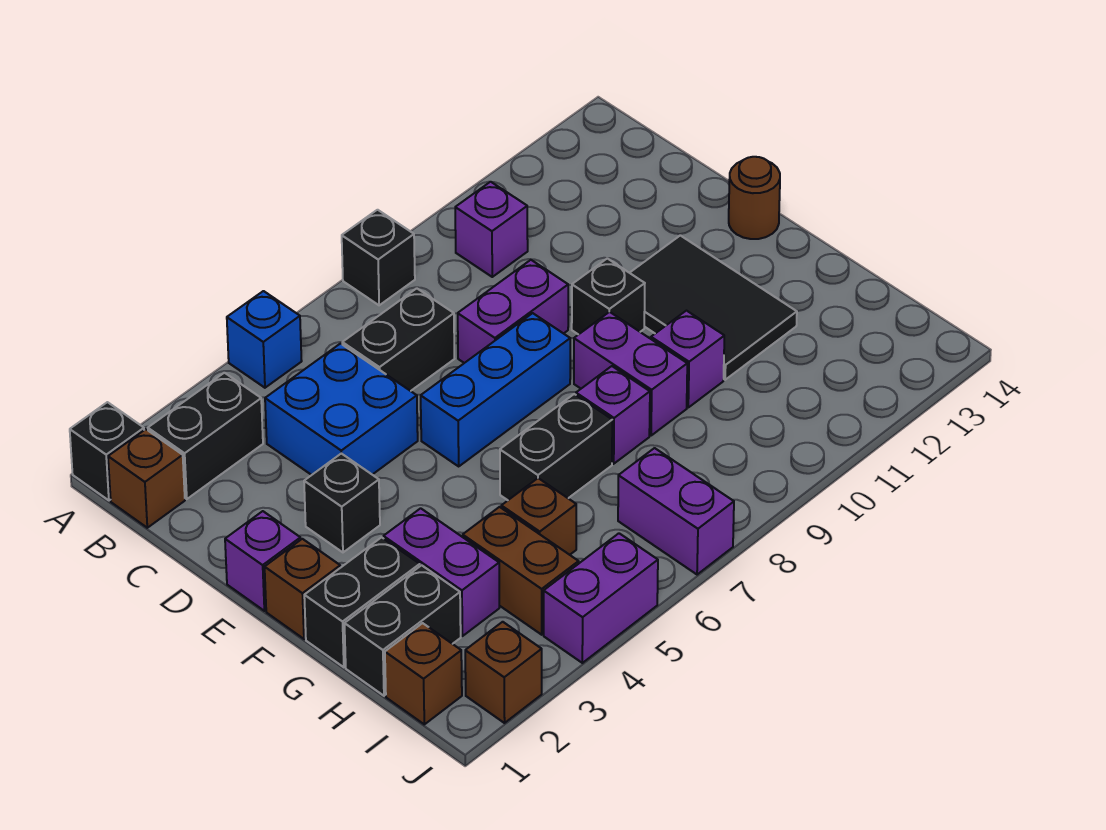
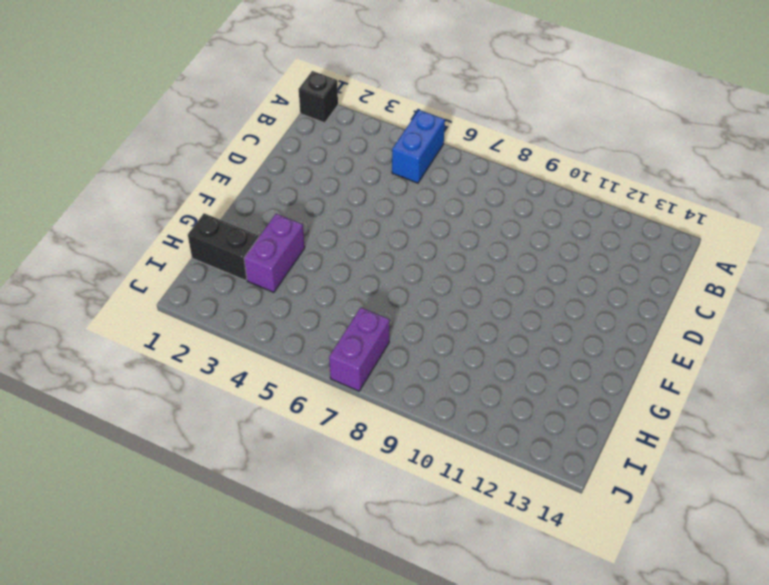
blue brick A5:B5 level 1 -> blue brick A5 level 1
none -> black brick A8 level 1
none -> brown brick B1 level 1
none -> black brick B2:B3 level 1

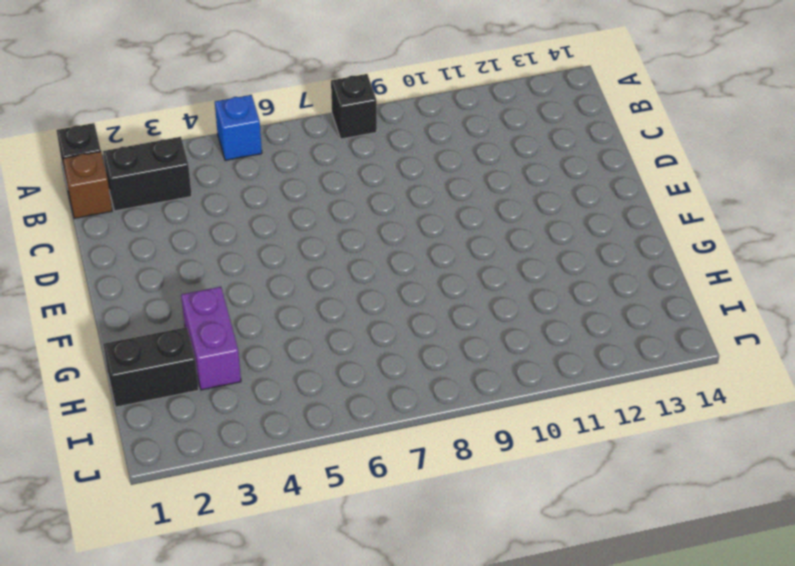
none -> purple brick B10 level 1
none -> blue brick C4:D5 level 1
none -> black brick C6:C7 level 1

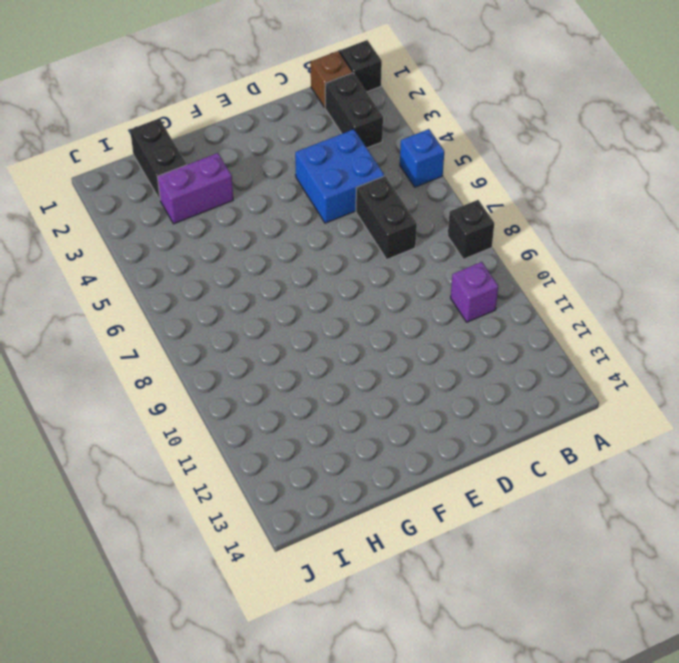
none -> purple brick D8:D9 level 1
none -> purple brick E1 level 1
none -> black brick E3 level 1

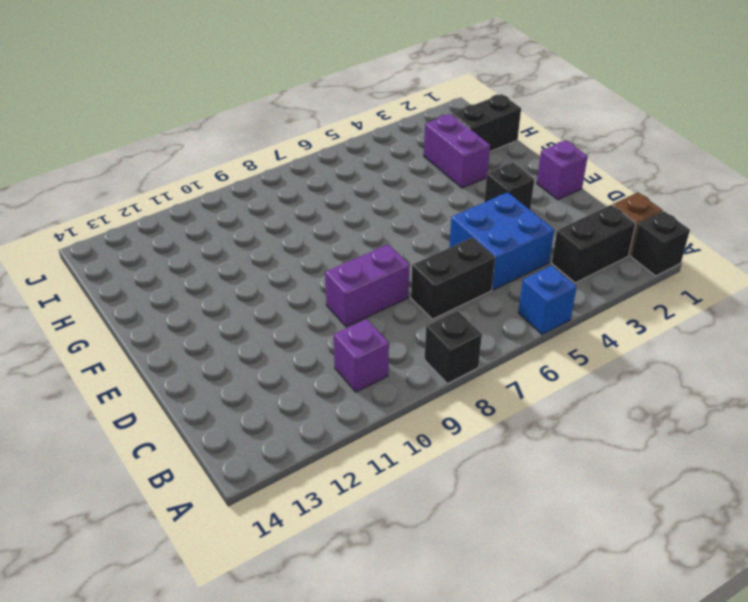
none -> blue brick E6:E8 level 1
none -> black brick E10 level 1
none -> black tile E11:G12 level 1

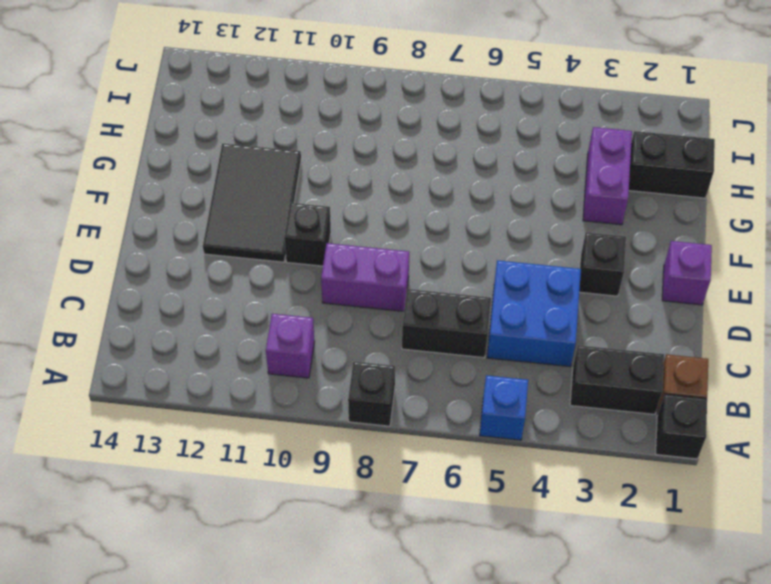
none -> blue brick E6:E8 level 1
none -> brown round brick E14 level 1
none -> brown brick F1 level 1

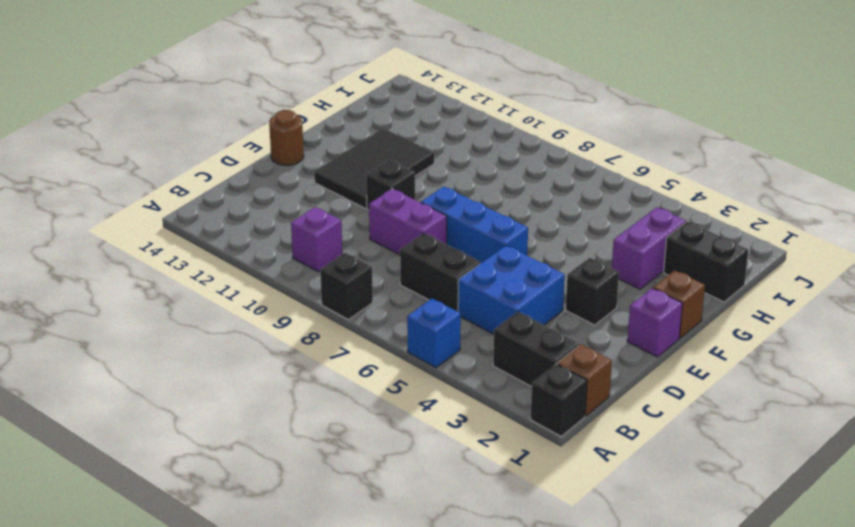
none -> purple brick F9:G9 level 1
none -> black brick G1:G2 level 1
none -> black brick G6:G7 level 1

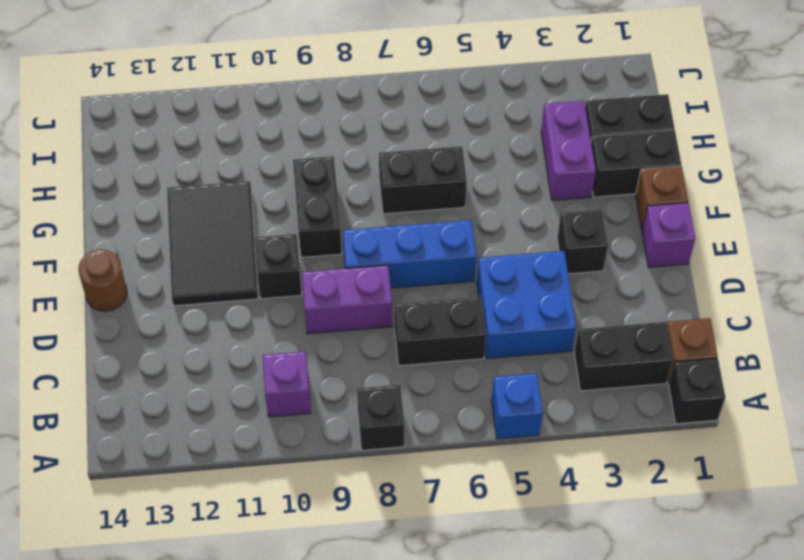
black brick F9:G9 level 1 -> purple brick F9:G9 level 1
none -> purple brick G8 level 1
none -> purple brick G10 level 1
none -> brown brick H4:I4 level 1

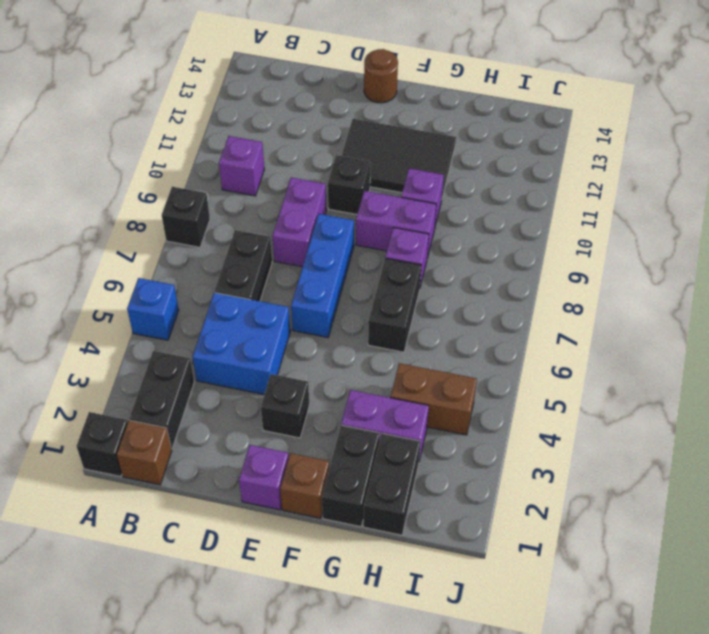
none -> brown brick H5 level 1
none -> brown brick I1 level 1
none -> purple brick I7:J7 level 1

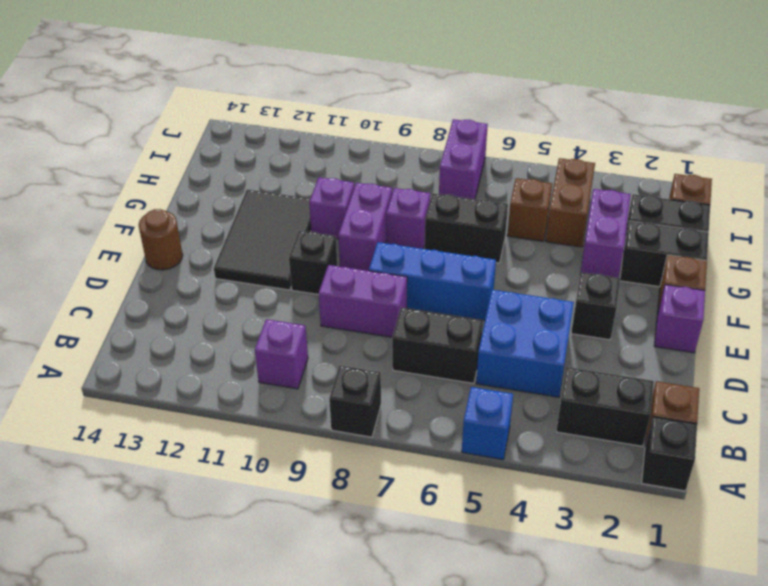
none -> brown brick J2 level 1
none -> purple brick J4:J5 level 1

